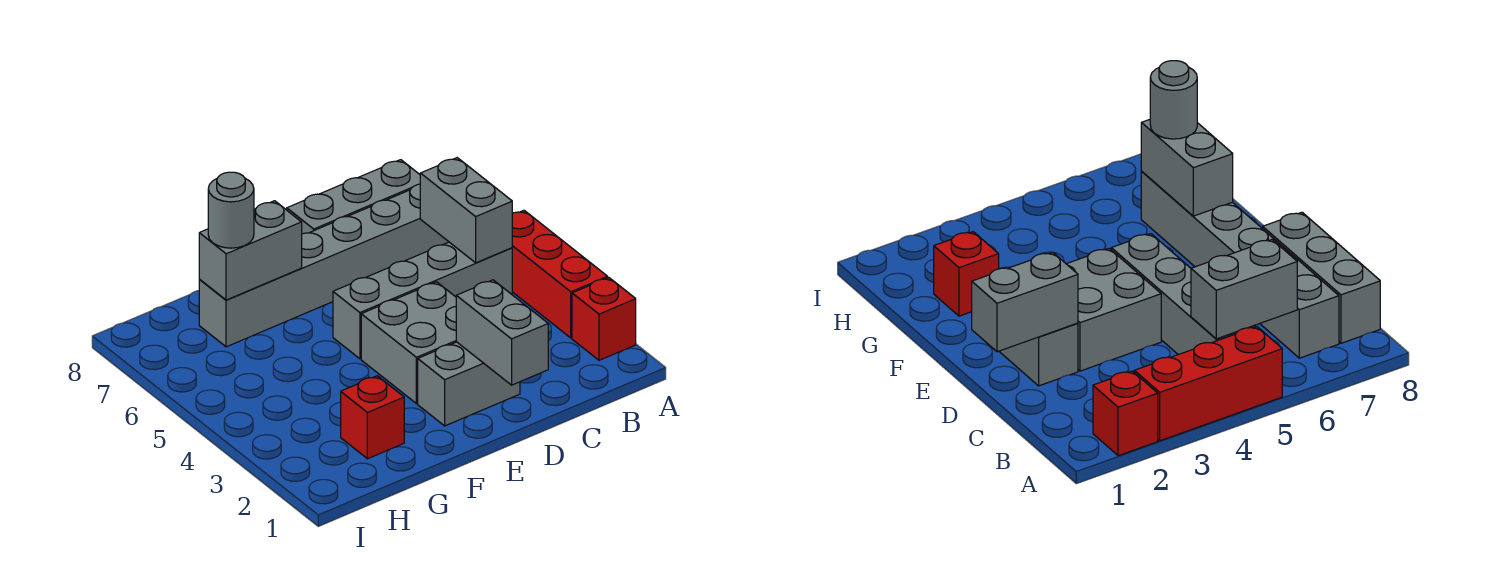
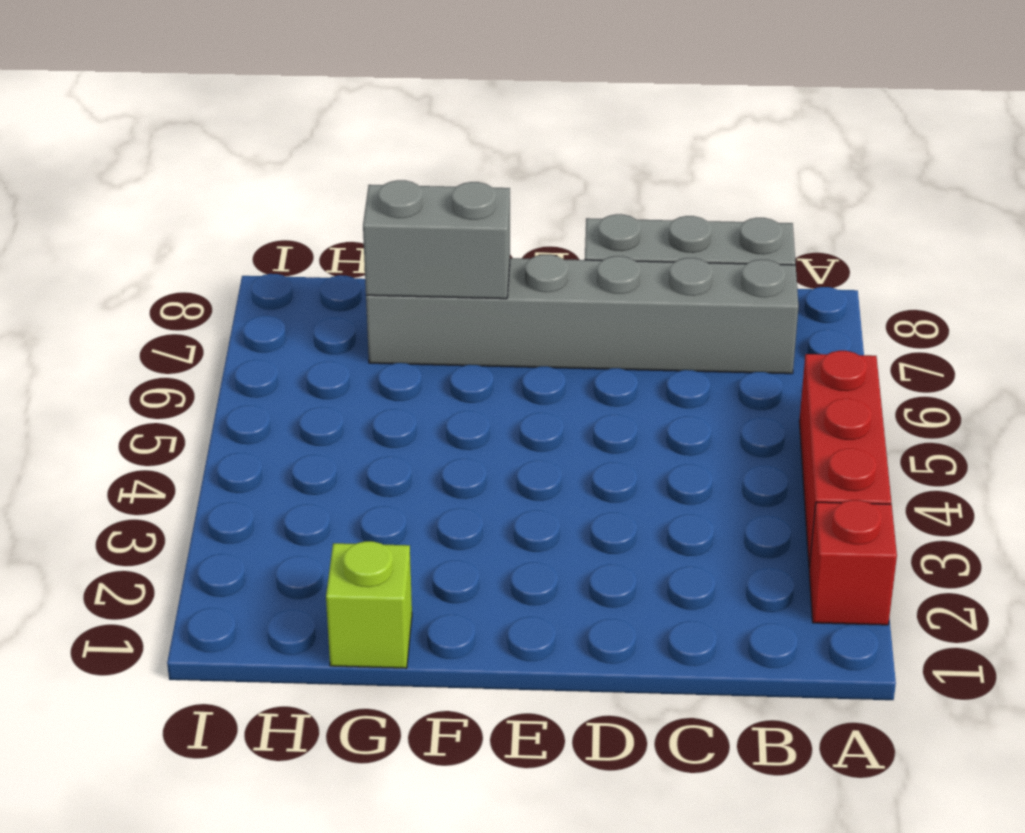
lime brick G1 level 1 -> none
none -> grey brick B5:E5 level 1
none -> grey brick D2:E2 level 1
none -> grey brick D3:E4 level 1

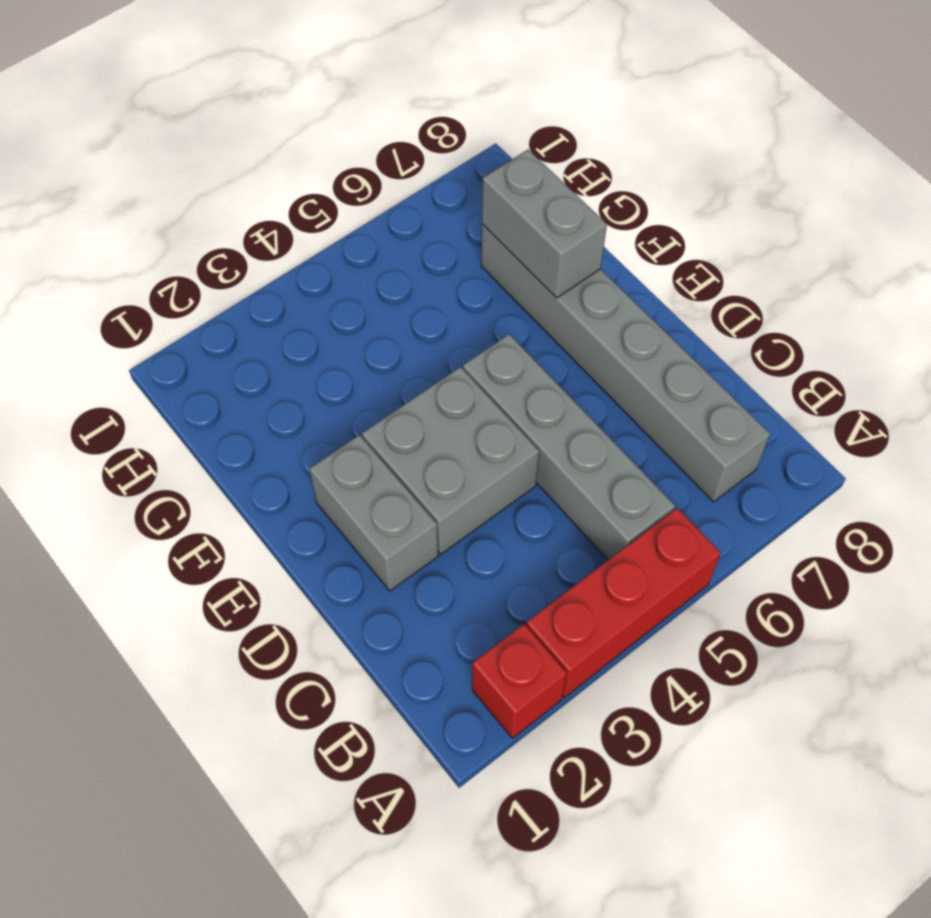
none -> grey brick B8:D8 level 1
none -> red brick G2 level 1
none -> grey brick B5:B6 level 2

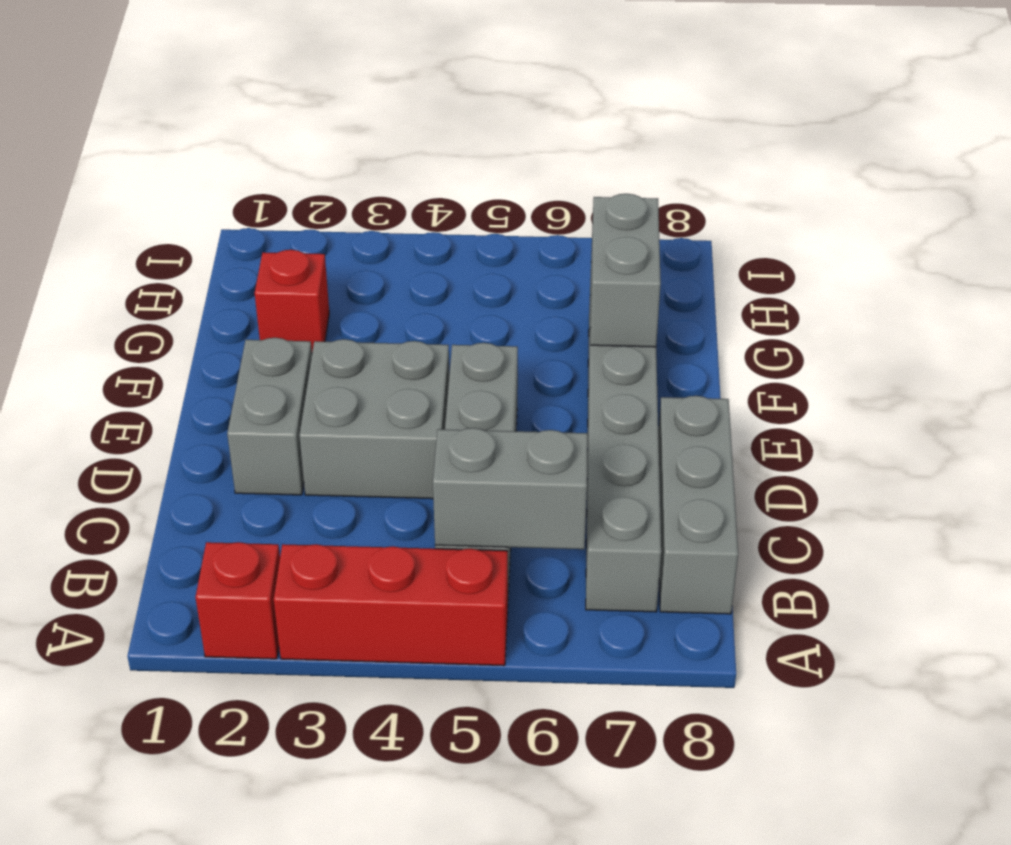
none -> grey brick D1:D2 level 2
none -> grey round brick G7 level 3

